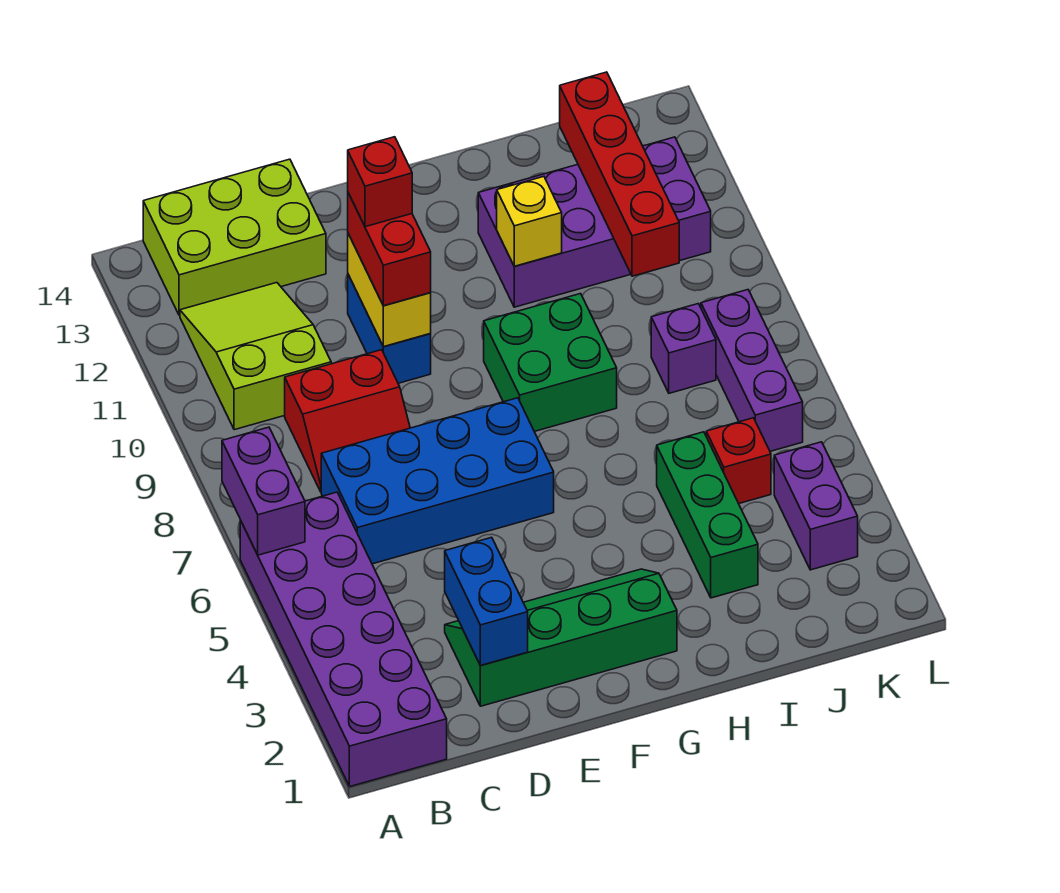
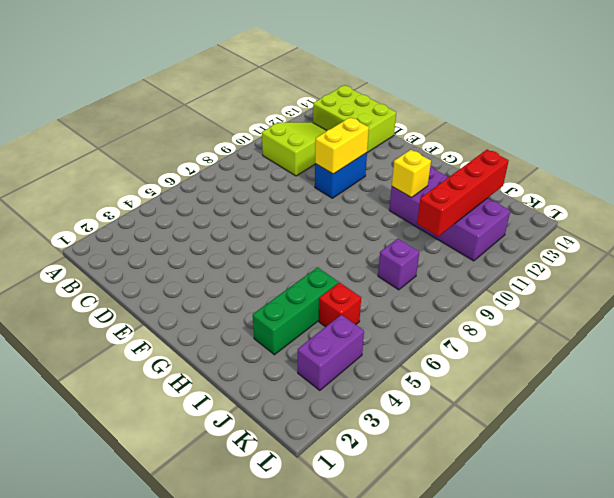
none -> purple brick A1:B6 level 1
none -> blue brick C6:F7 level 1
none -> red slope C8:D9 level 1 top 9

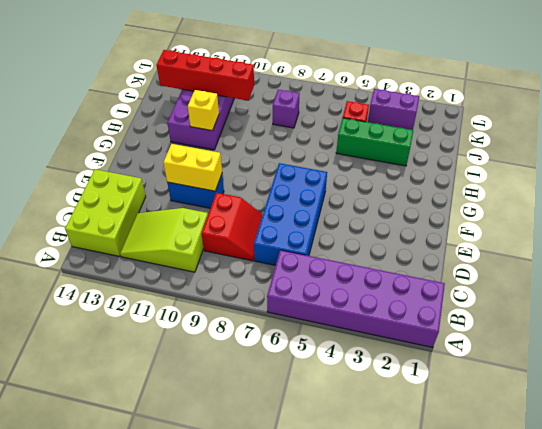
none -> green slope D2:G3 level 1 top 2
none -> green brick G8:H9 level 1
none -> purple brick K6:K8 level 1

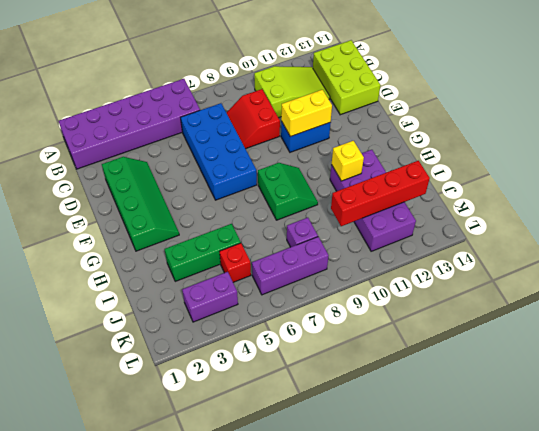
green slope G8:H9 level 1 top 8 -> green brick G8:H9 level 1
none -> purple brick A6:A7 level 2
none -> blue brick D2:D3 level 2
none -> red brick E10:E11 level 3

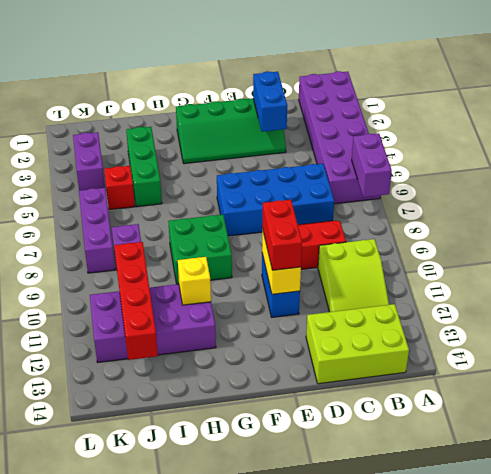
none -> red brick E11 level 4

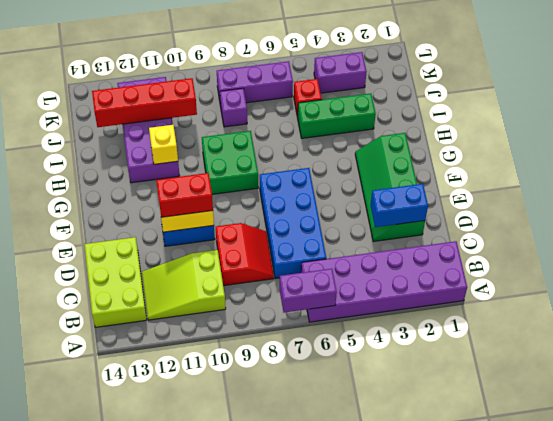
none -> red brick E11 level 4

